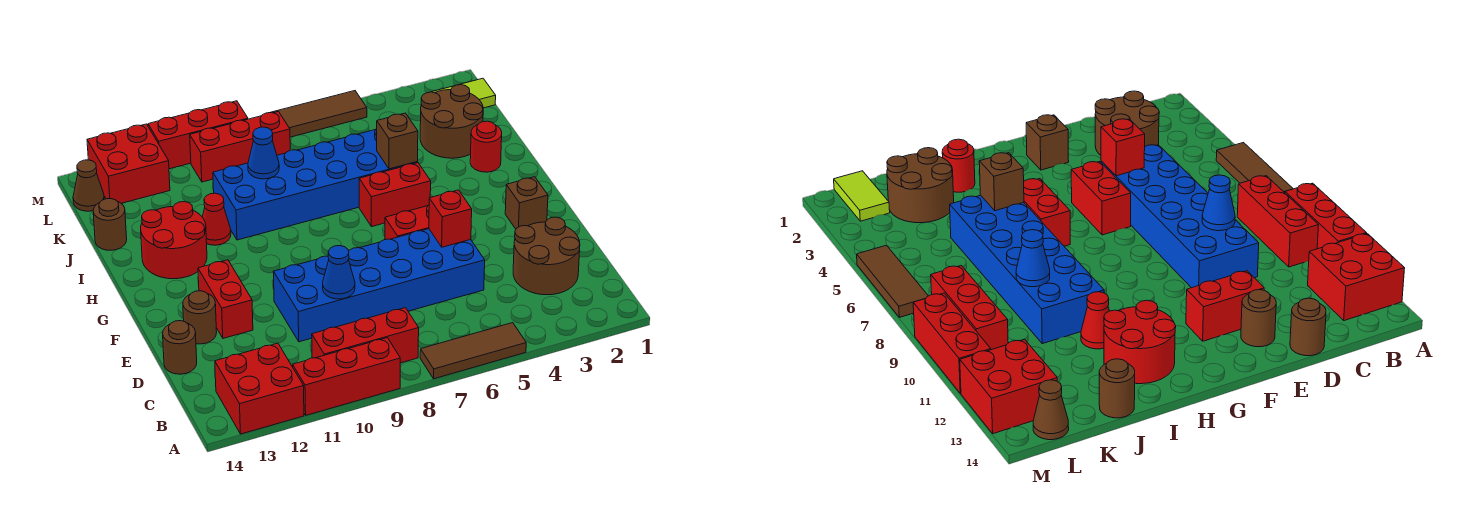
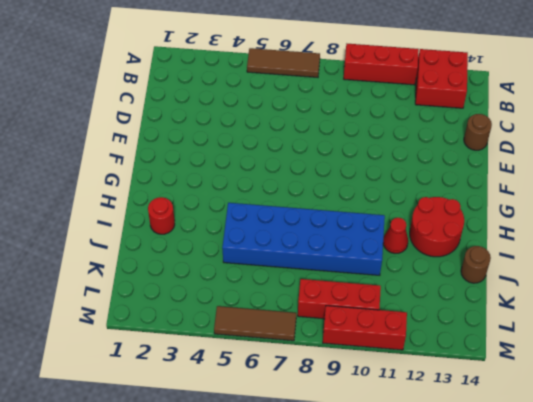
none -> red brick B8:B10 level 1
none -> brown round brick C2:D3 level 1
none -> blue brick D5:E10 level 1

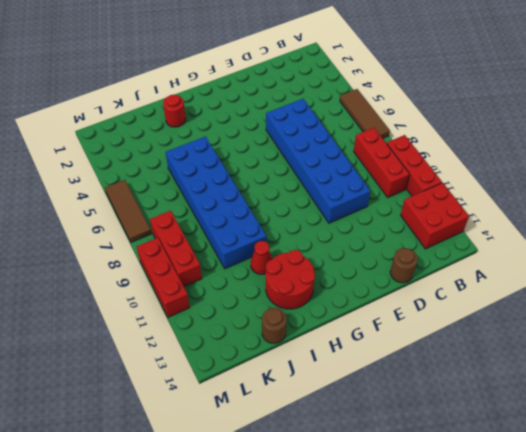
none -> brown round brick C2:D3 level 1
none -> red brick E12:F12 level 1
none -> brown round brick E13 level 1

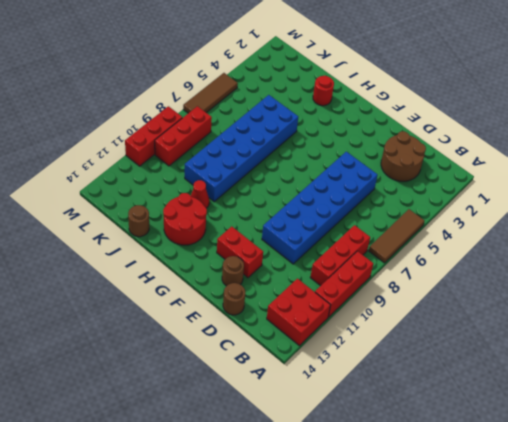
none -> brown brick F2 level 1
none -> red brick F5:F6 level 1
none -> red brick H5:H6 level 1

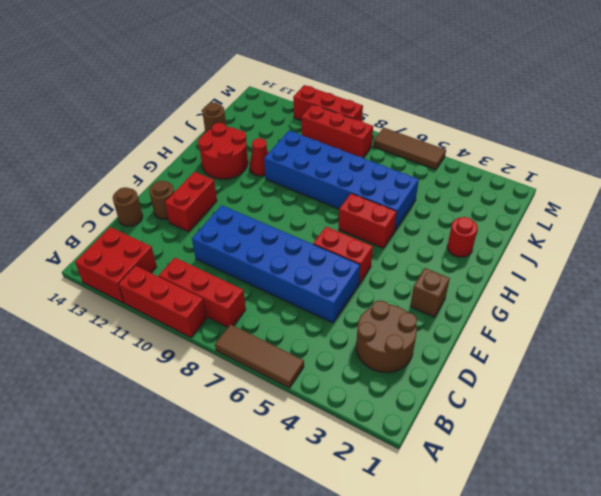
none -> brown round brick J2:K3 level 1
none -> lime tile L1:L2 level 1
none -> red brick L12:M13 level 1

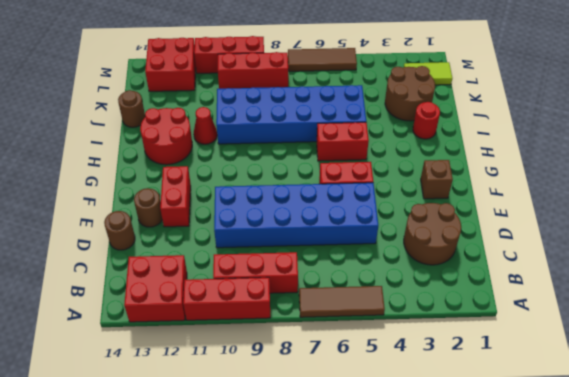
none -> brown cone L14 level 1
none -> blue cone D9 level 2
none -> red brick E5 level 2

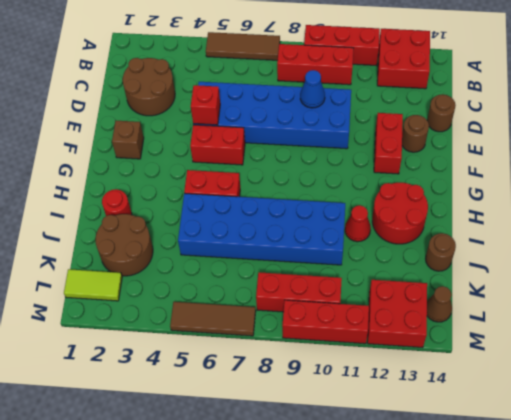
none -> brown brick I5 level 2
none -> blue cone J9 level 2

